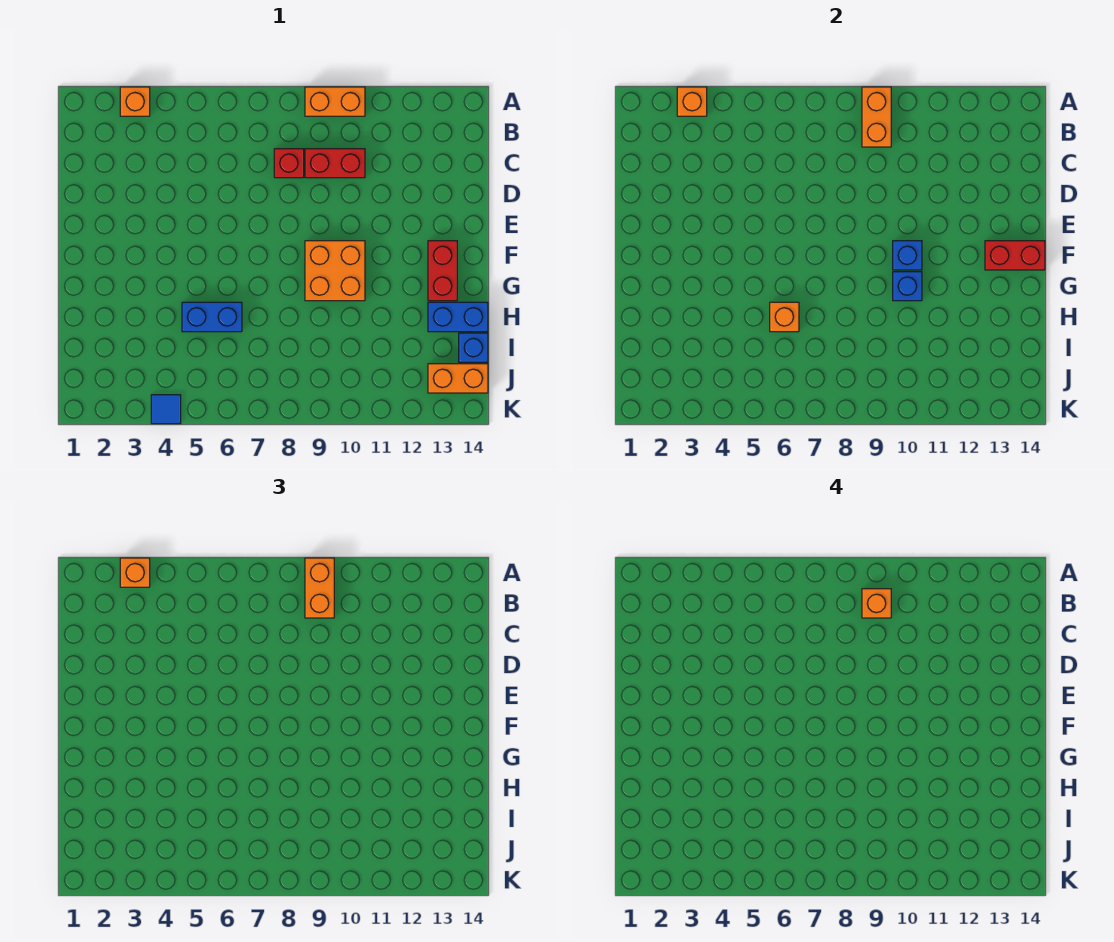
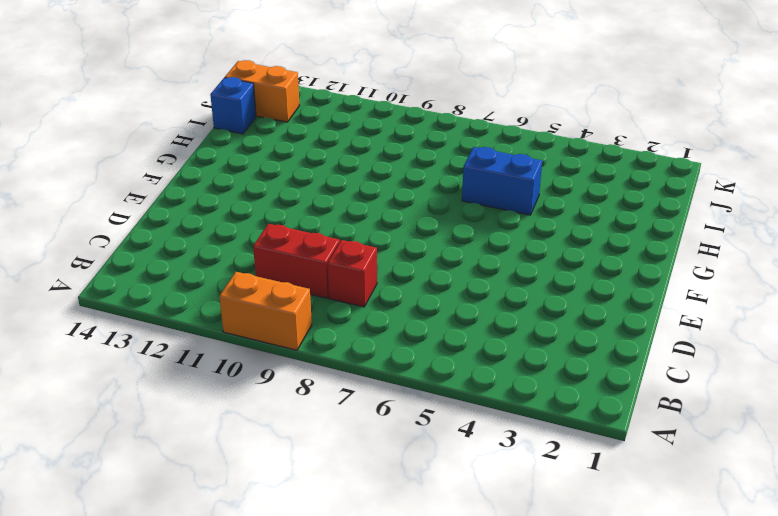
none -> orange brick A3 level 1
none -> orange brick F9:G10 level 1
none -> red brick F13:G13 level 1

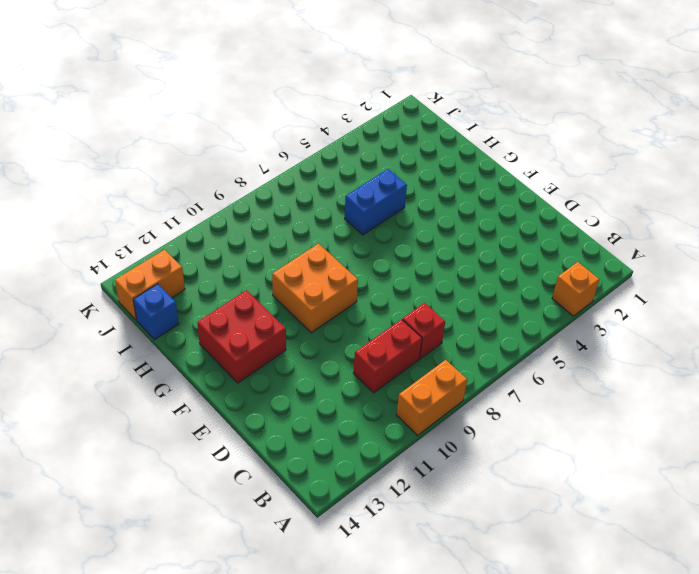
red brick F12:G13 level 1 -> red brick F13:G13 level 1
none -> blue brick H13:H14 level 1
none -> blue tile K4 level 1
none -> orange brick A3 level 2

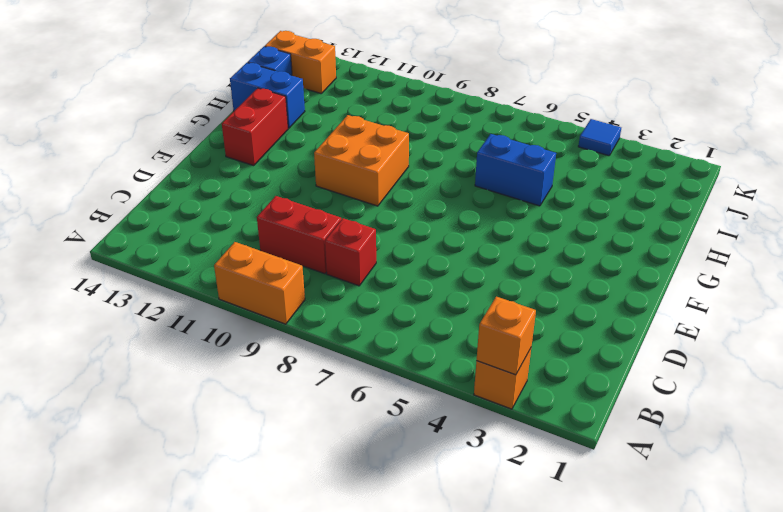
none -> orange brick A9:B9 level 2
none -> blue brick F10 level 2
none -> red brick F13:F14 level 2

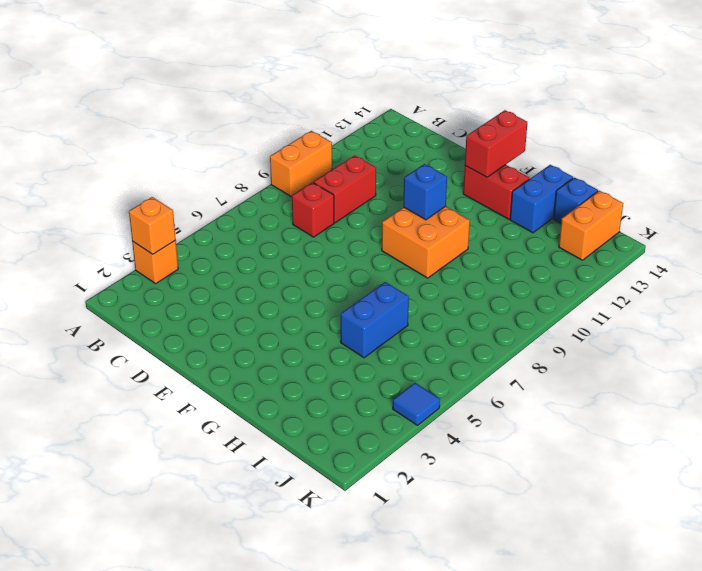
none -> orange brick A9:B9 level 2
none -> blue brick G10 level 2
none -> orange brick H6 level 2

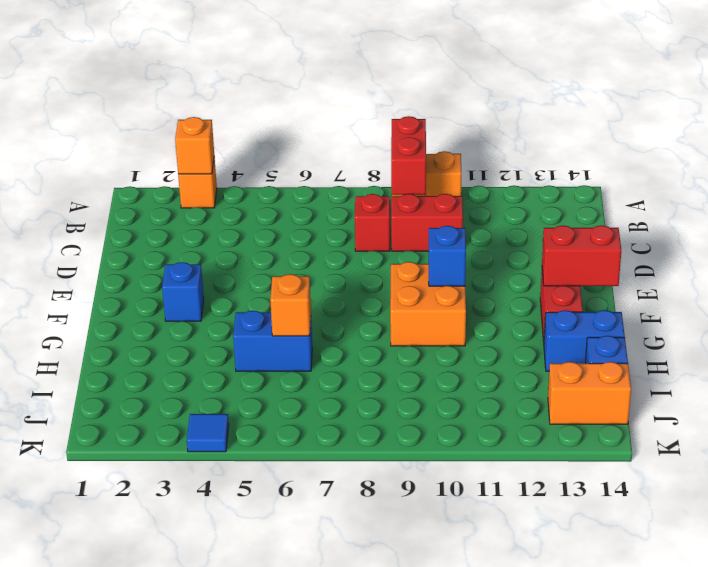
red brick A9:B9 level 2 -> orange brick A9:B9 level 2
blue brick F3 level 1 -> blue brick G10 level 2
none -> orange brick A3 level 3
none -> orange brick A9:B9 level 3
none -> orange brick B9 level 4

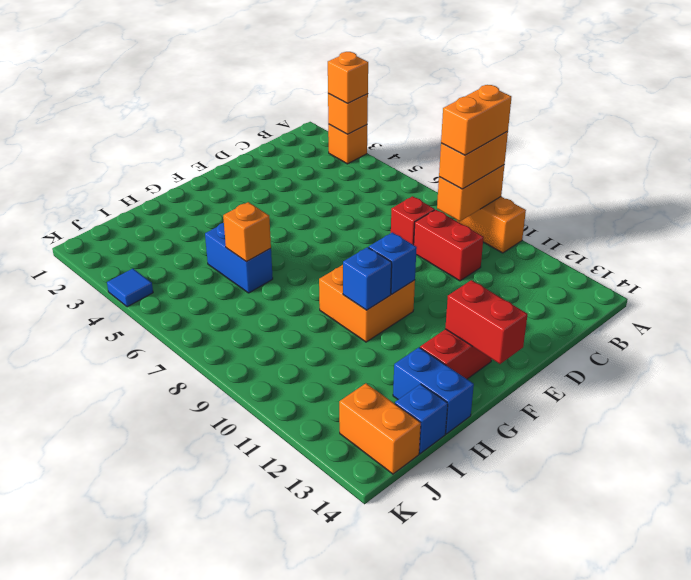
orange brick A9:B9 level 4 -> orange brick B9 level 4

